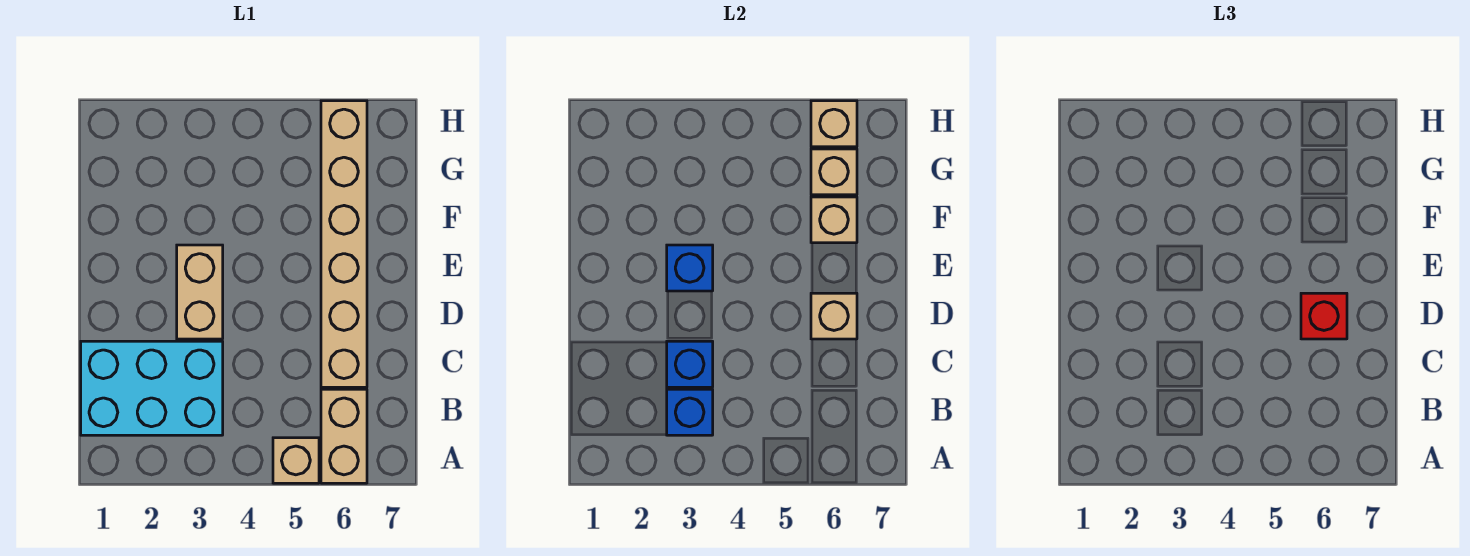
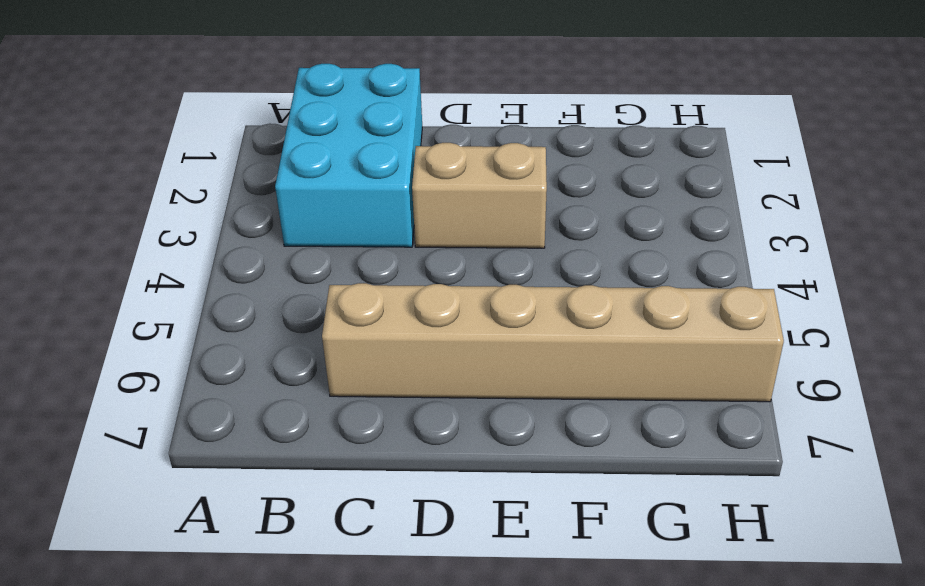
none -> tan brick A5 level 1
none -> tan brick A6:B6 level 1
none -> blue brick B3 level 2

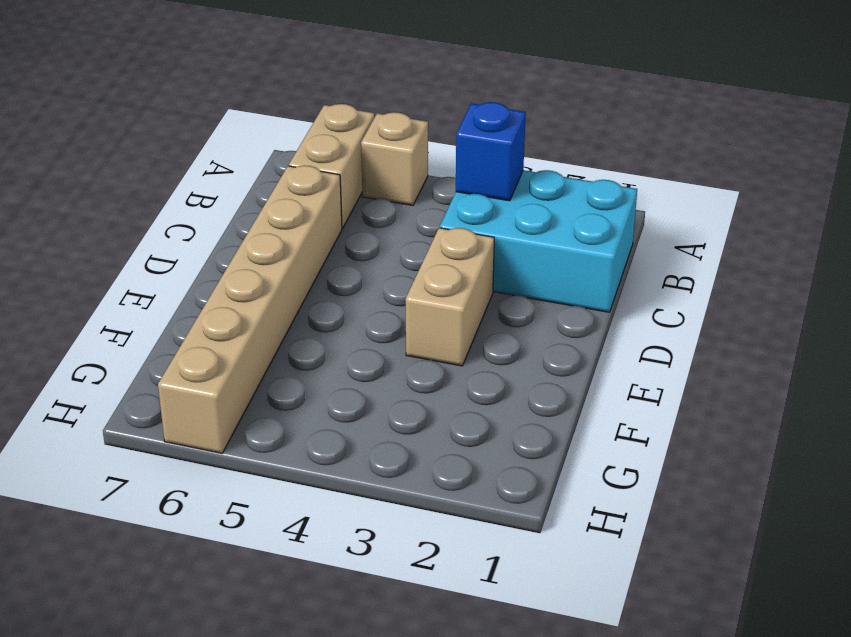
none -> blue brick C3 level 2
none -> tan brick D6 level 2
none -> blue brick E3 level 2

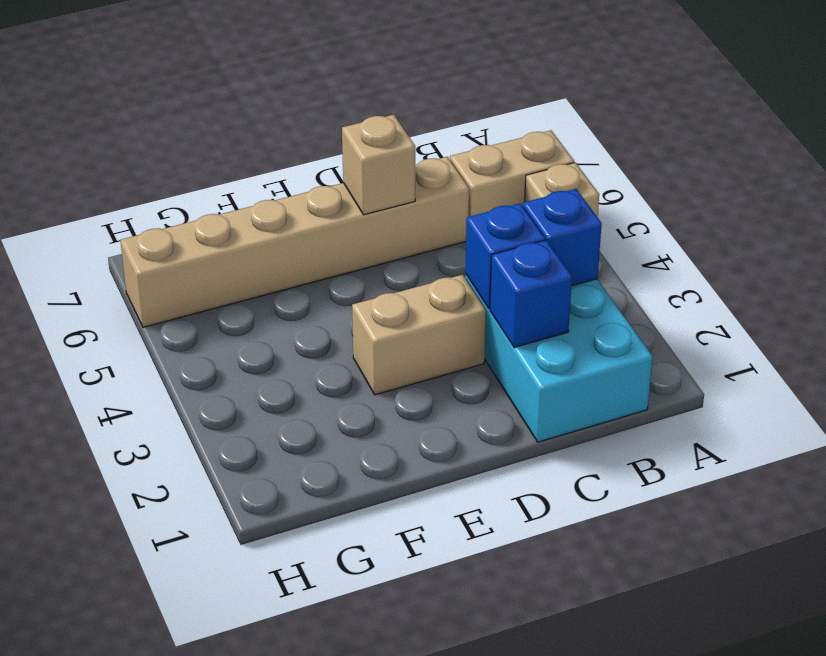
blue brick C2 level 2 -> blue brick E3 level 2
none -> tan brick F6 level 2
none -> tan brick G6 level 2
none -> tan brick H6 level 2

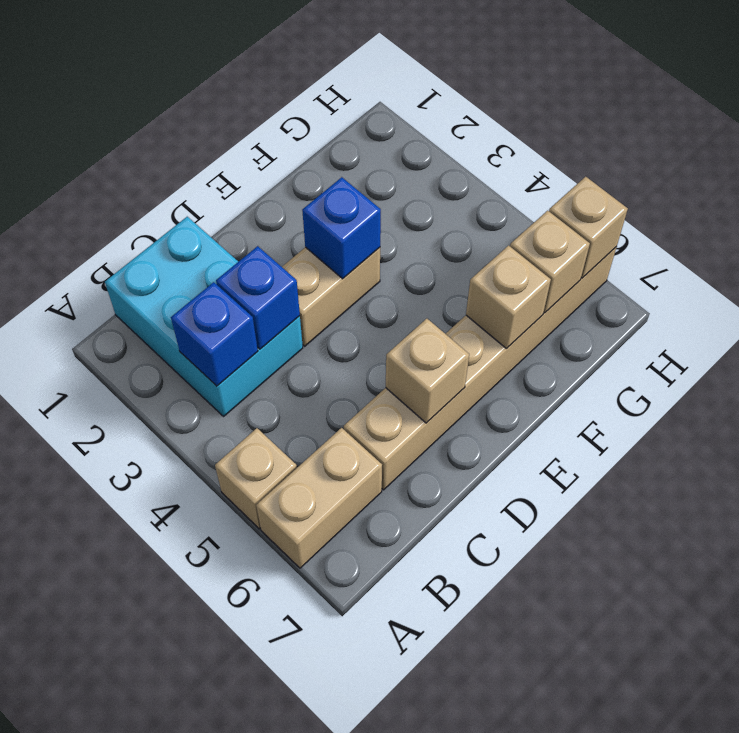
none -> red brick D6 level 3

